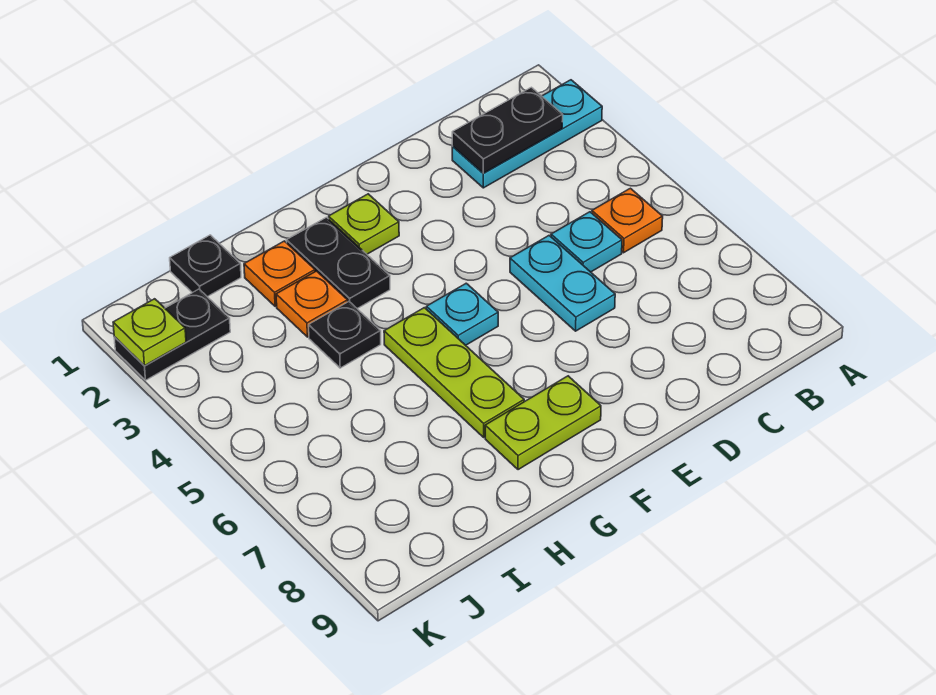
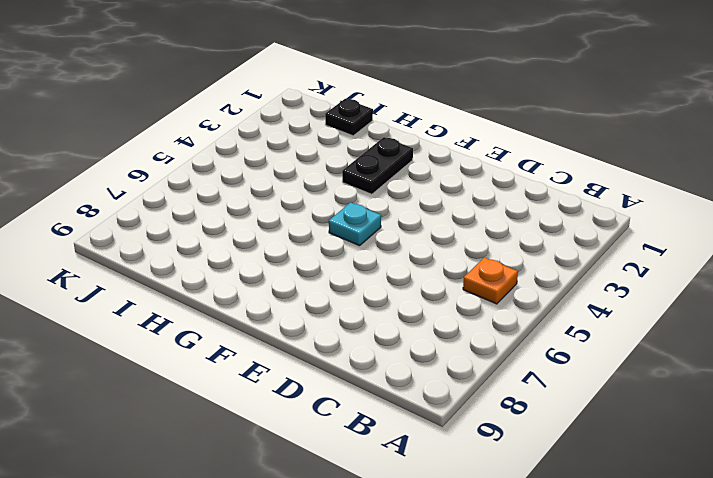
none -> cyan plate A2:C2 level 1
none -> cyan plate C5 level 1
none -> cyan plate D5:D6 level 1

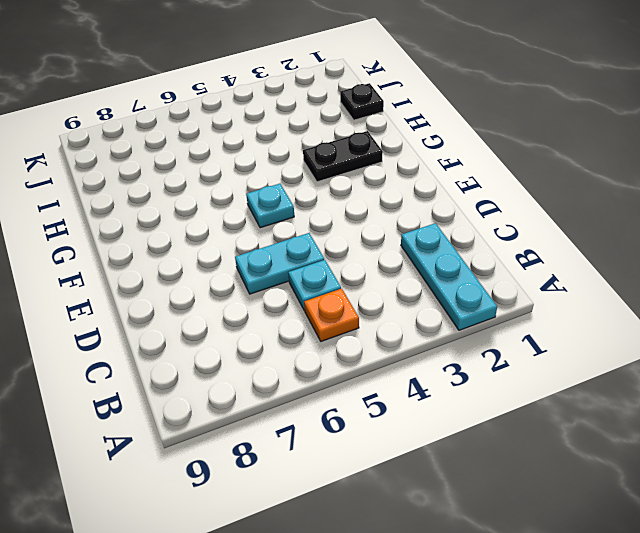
none -> lime plate F2 level 1
none -> lime plate F8:G8 level 1
none -> lime plate G5:G7 level 1

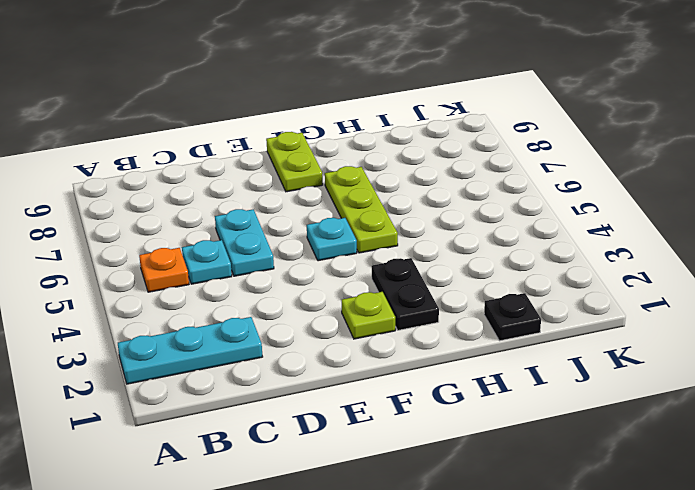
lime plate F8:F9 level 1 -> lime plate F8:G8 level 1
none -> orange plate H2 level 1
none -> orange plate H3 level 1
none -> black plate H4 level 1

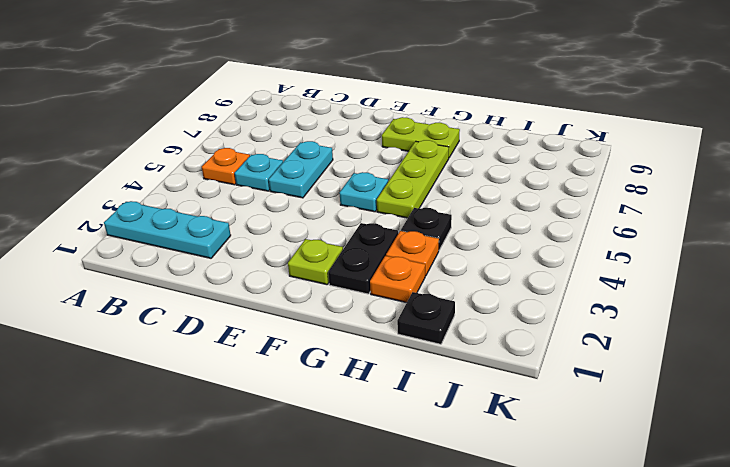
none -> black plate J2:K2 level 1
none -> black plate B2:C2 level 2
none -> lime plate K2 level 2

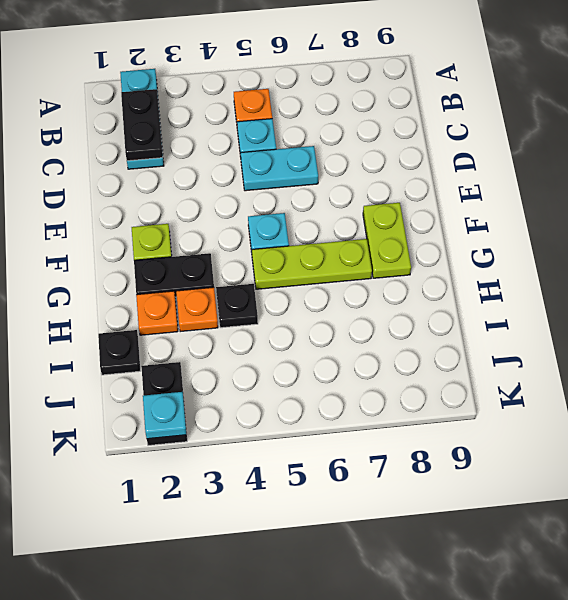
cyan plate K2 level 2 -> lime plate K2 level 2

